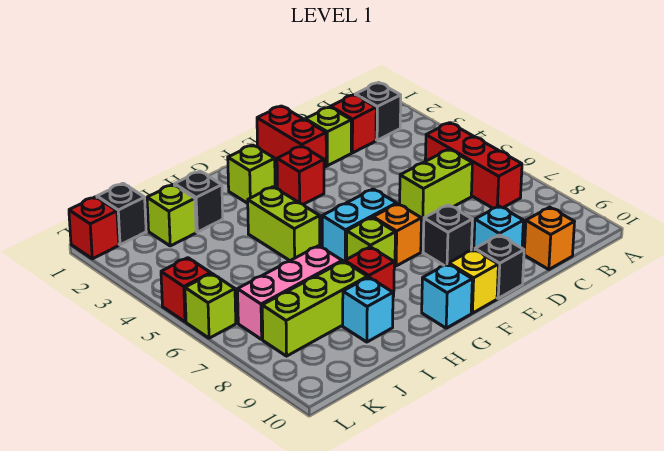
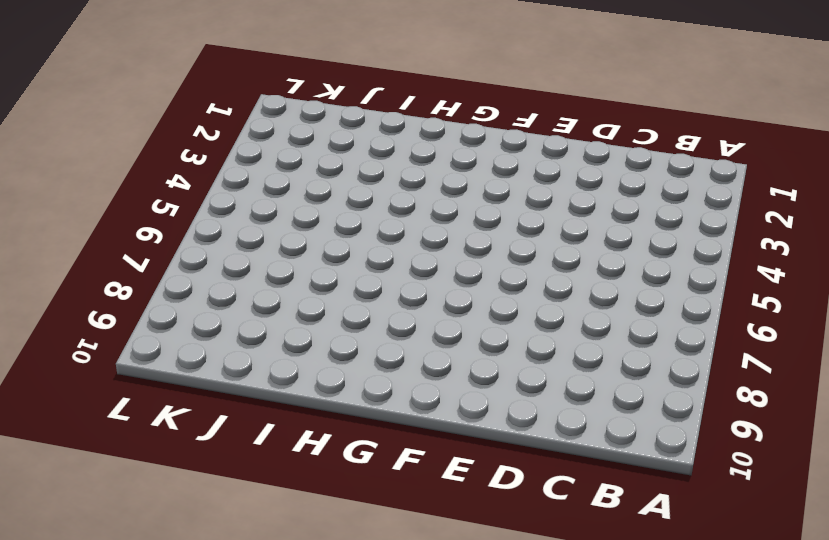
none -> black brick B2 level 1
none -> red brick B5:B7 level 1
none -> red brick C2 level 1

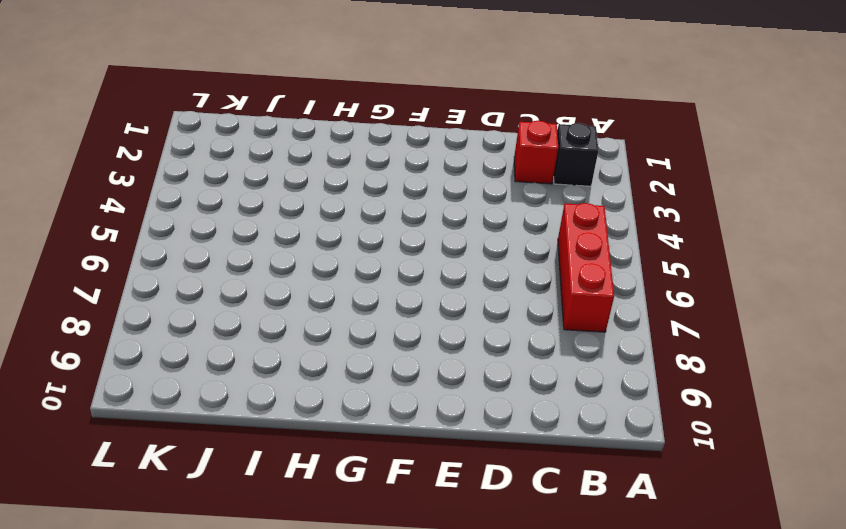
none -> lime brick C6:D6 level 1
none -> orange brick C10 level 1
none -> lime brick D2 level 1

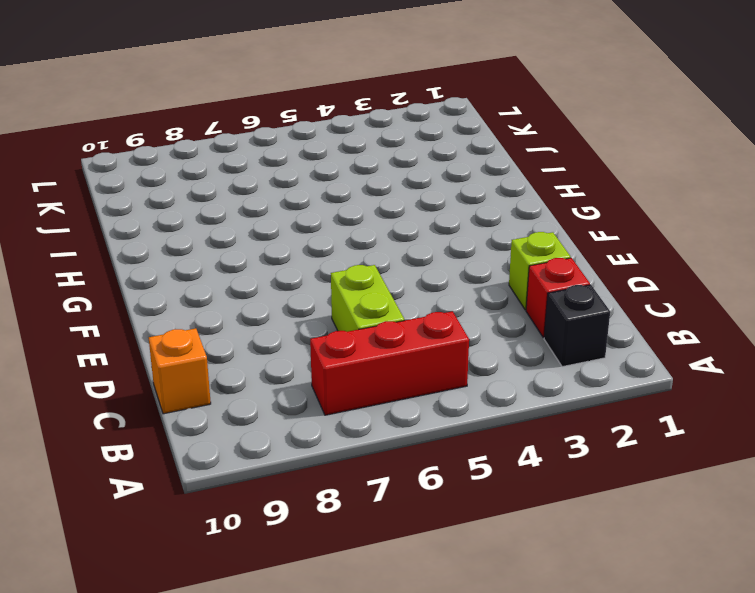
none -> cyan brick D9 level 1
none -> red brick E1:E2 level 1
none -> black brick E8 level 1

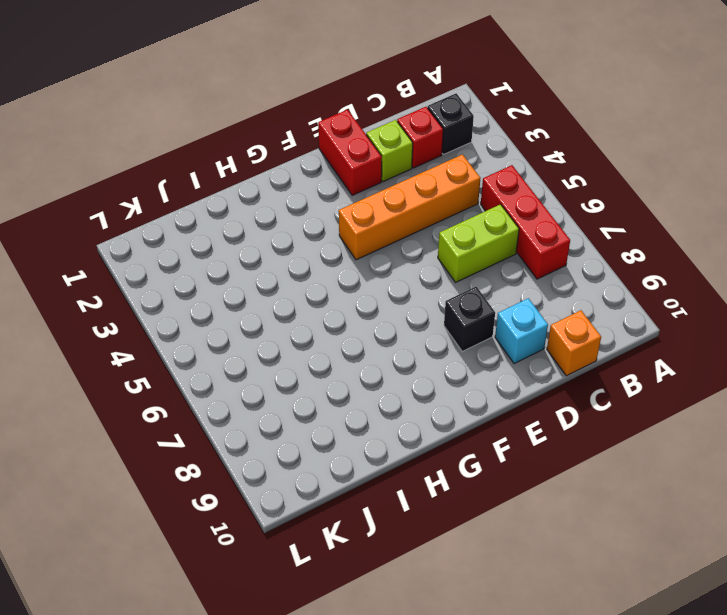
orange brick C4:F4 level 1 -> none
none -> black brick E10 level 1
none -> red brick F3 level 1
none -> cyan brick F6:G6 level 1

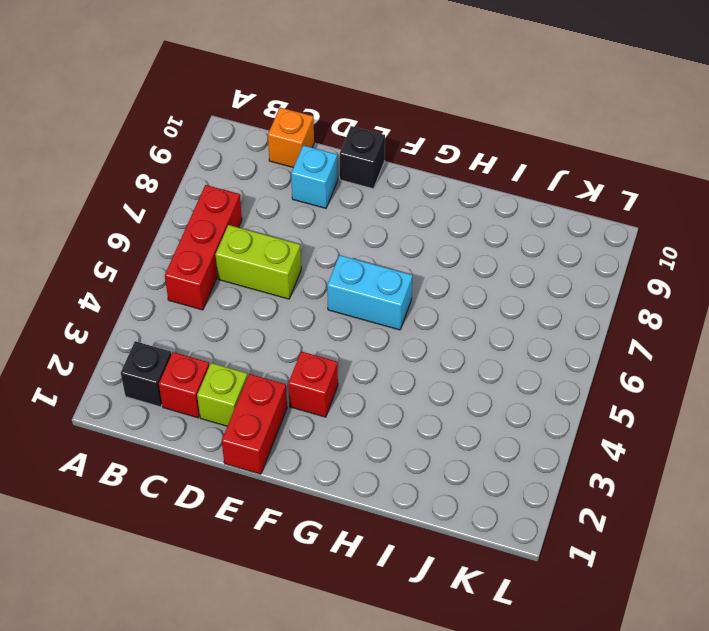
none -> black brick E8 level 1
none -> orange brick F7 level 1
none -> yellow brick F10 level 1

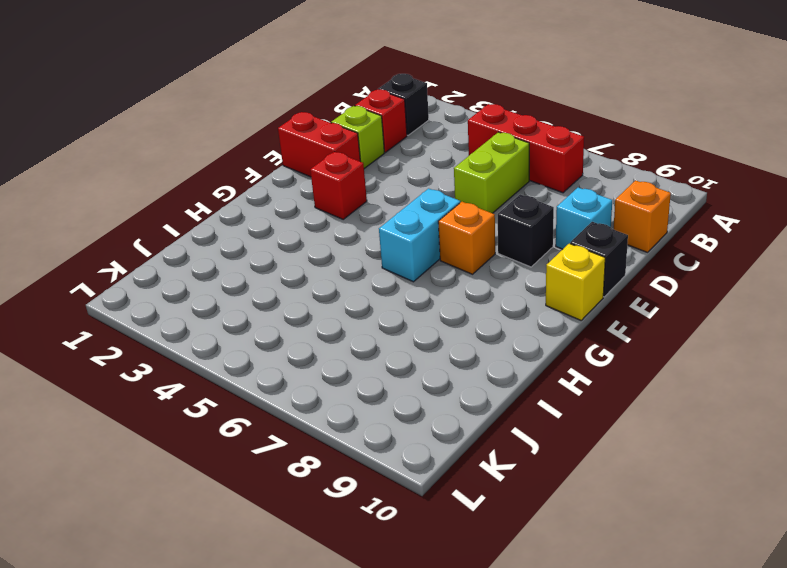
none -> lime brick G2 level 1
none -> lime brick G7 level 1
none -> cyan brick G10 level 1

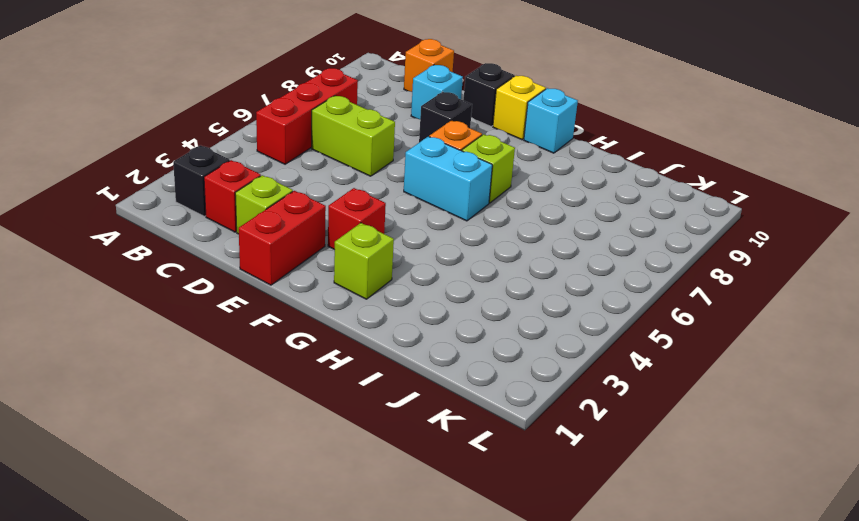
none -> lime brick H4:H5 level 1
none -> red brick H8 level 1
none -> black brick I2 level 1

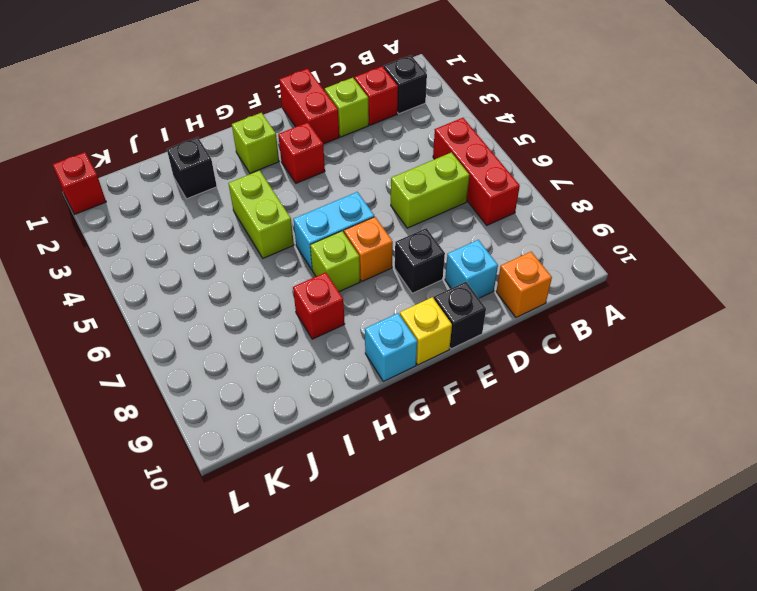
none -> pink brick I7:K7 level 1
none -> lime brick I8:K8 level 1
none -> cyan brick I9 level 1

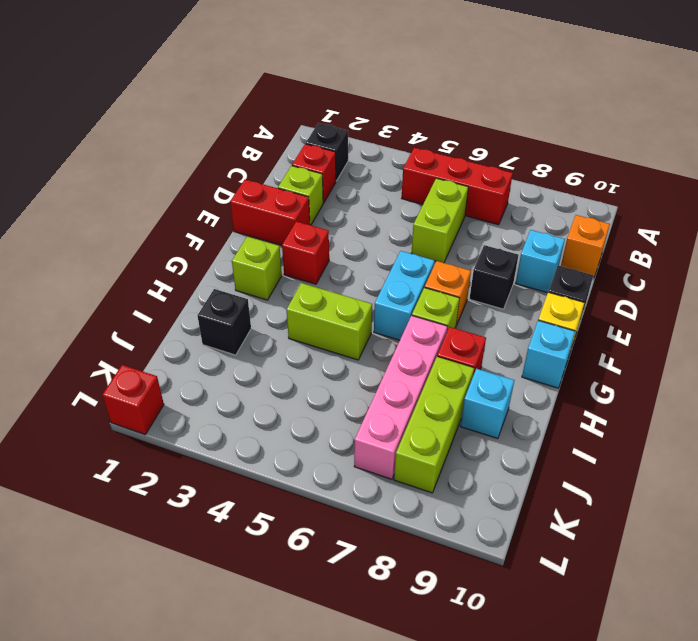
pink brick H7:K7 level 1 -> pink brick I7:K7 level 1
none -> lime brick J2 level 1
none -> black brick K1 level 1
none -> red brick L5 level 1

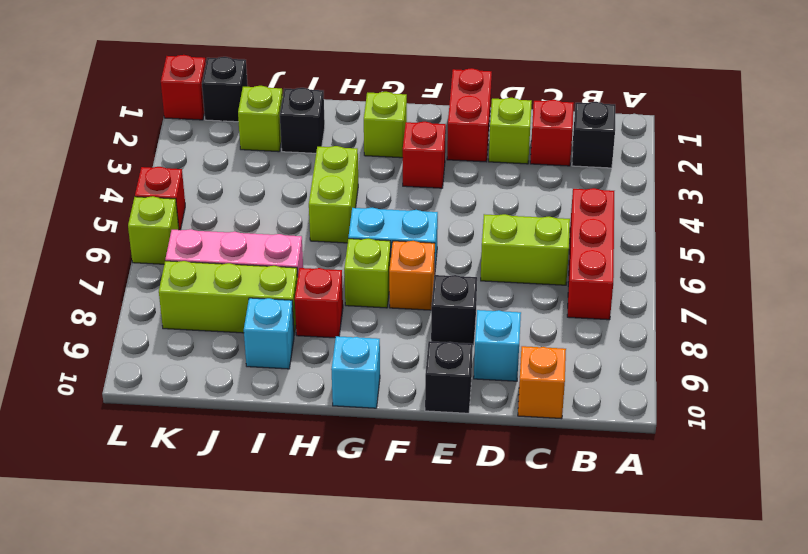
none -> yellow brick F10 level 1

